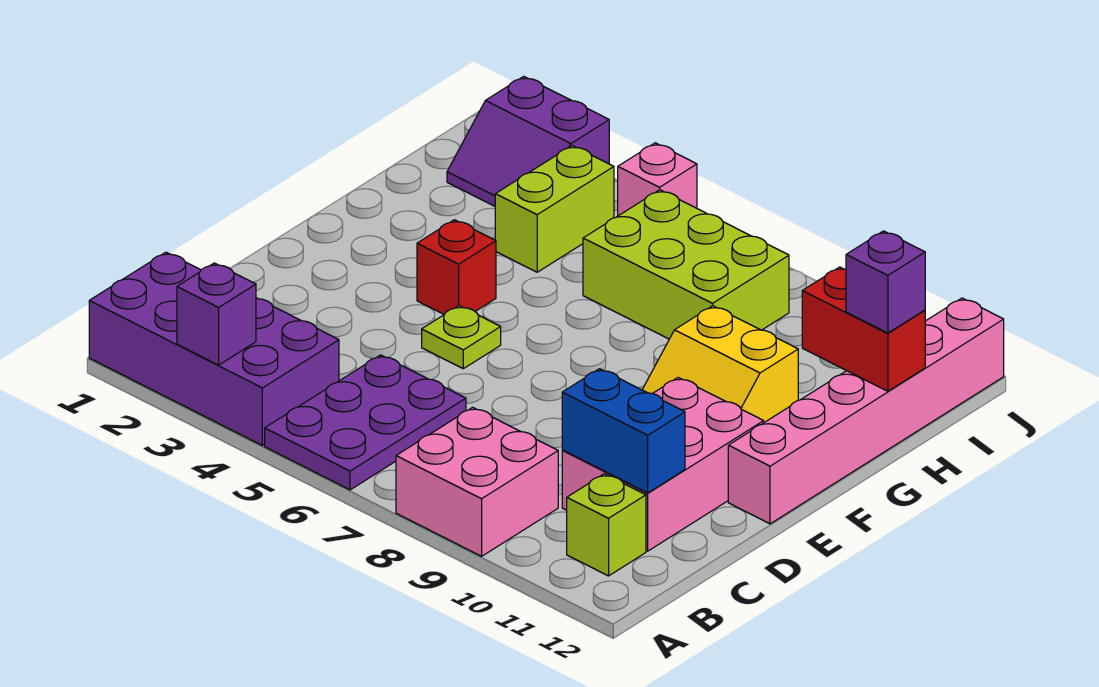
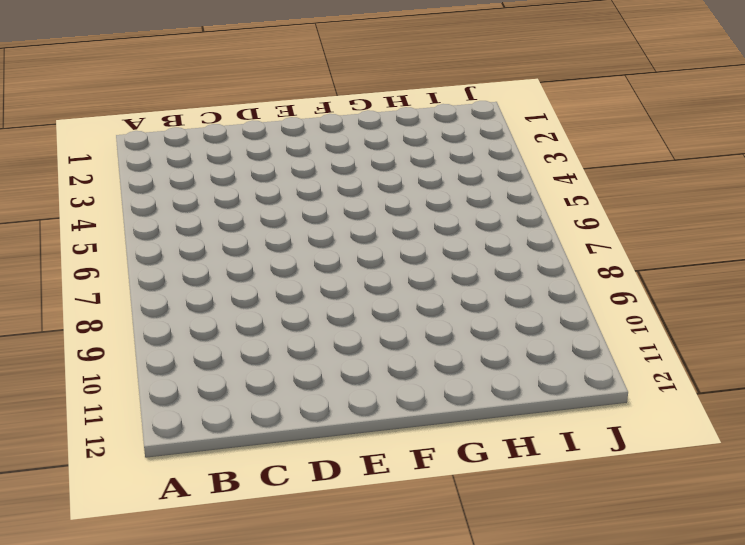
none -> purple brick A1:B4 level 1
none -> purple plate A5:C6 level 1
none -> pink brick A8:B9 level 1

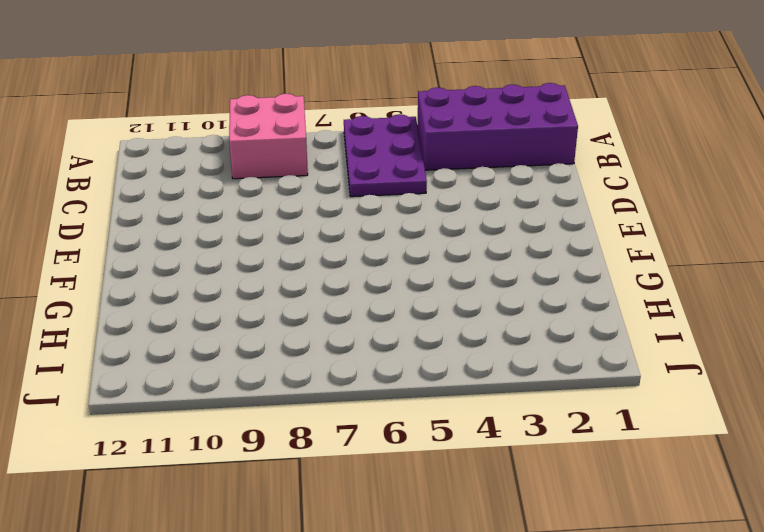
none -> lime brick B11 level 1
none -> pink brick C10:E11 level 1
none -> lime plate E5 level 1

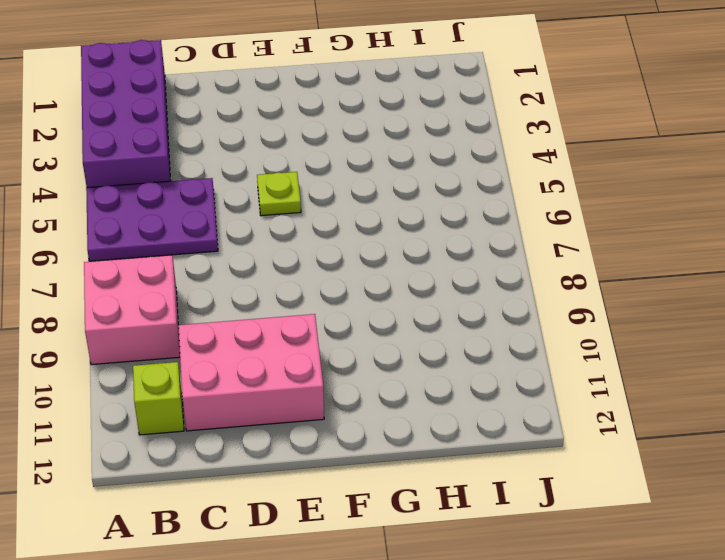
none -> pink brick E12:J12 level 1
none -> red brick F4 level 1
none -> yellow slope F9:G10 level 1 top G

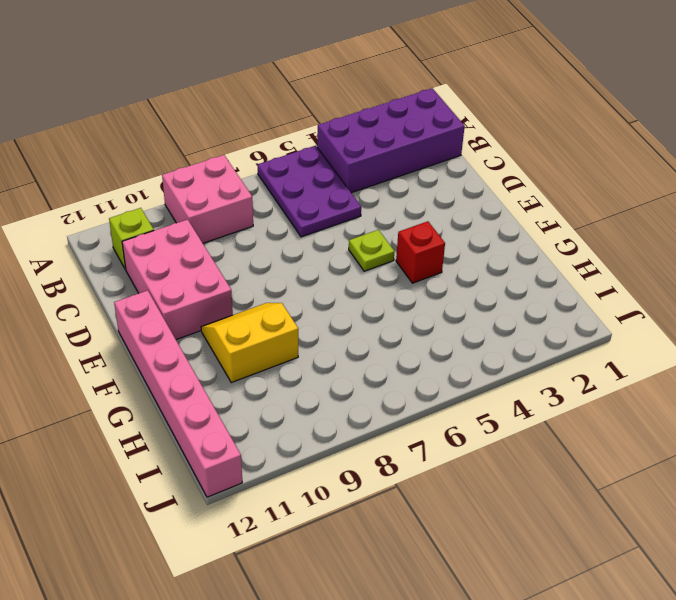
none -> lime brick H4:I4 level 1
none -> lime brick H6:I8 level 1
none -> purple slope I2:J3 level 1 top J

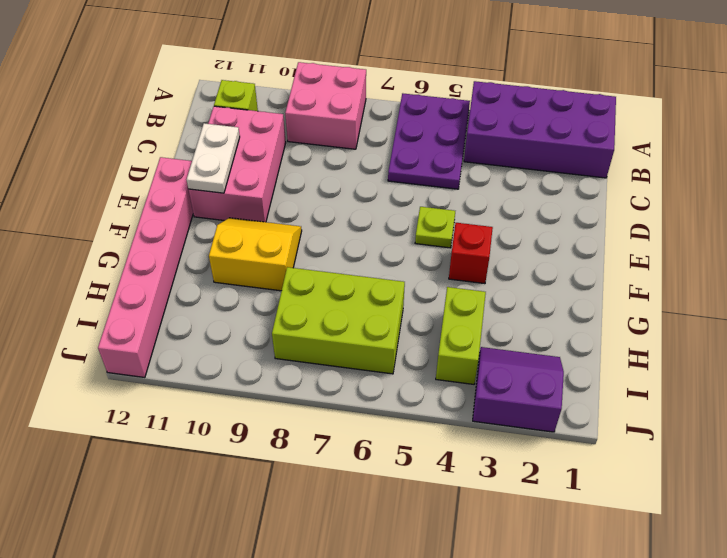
white plate D11:E11 level 2 -> none
none -> pink brick J5 level 1
none -> purple brick A3 level 2
none -> blue brick C10:C11 level 2

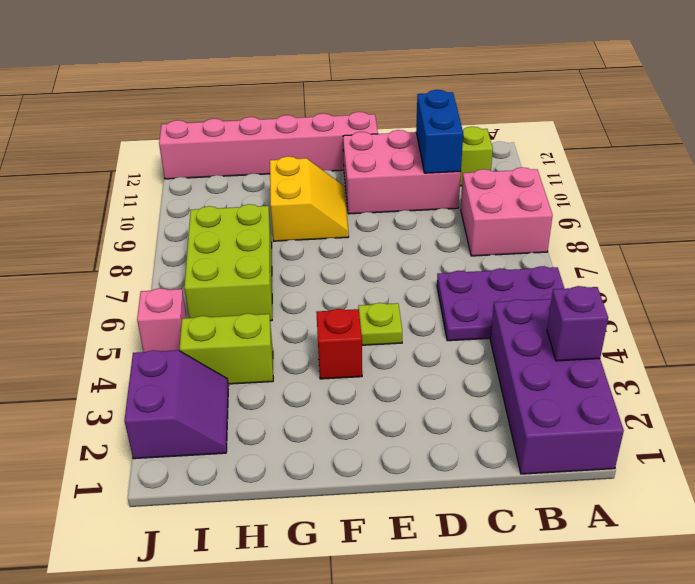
none -> red brick H11:H12 level 2
none -> purple brick H12 level 3

